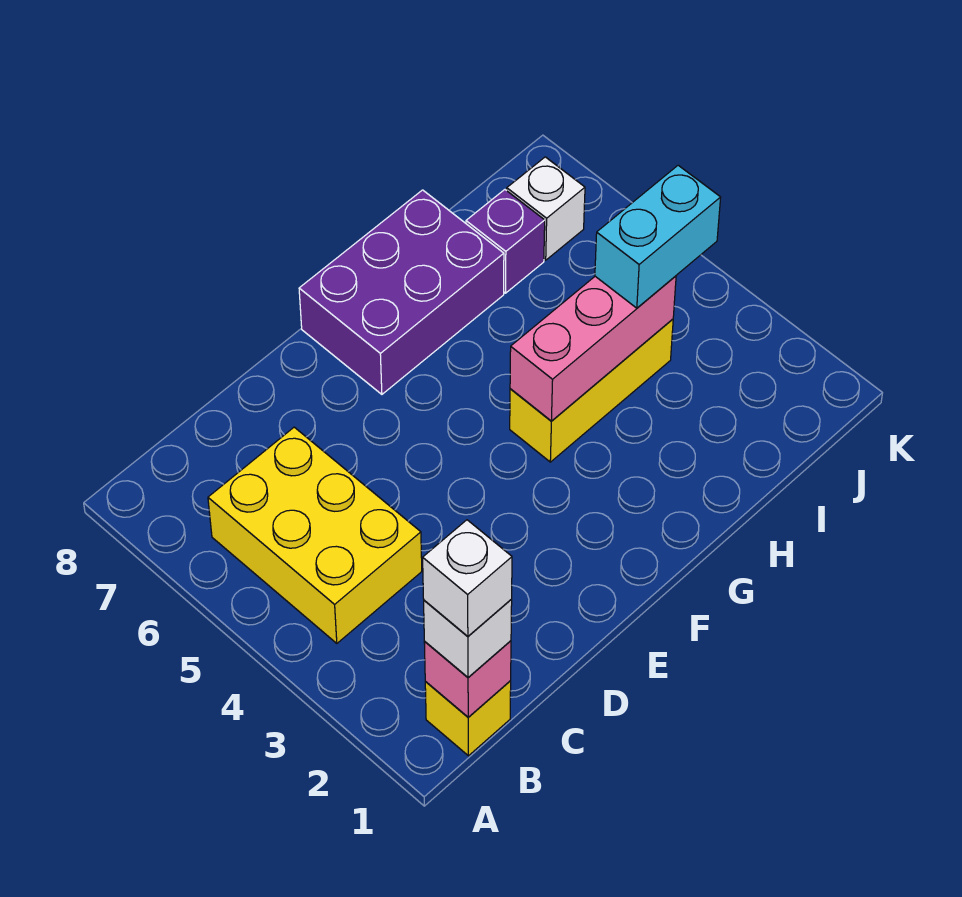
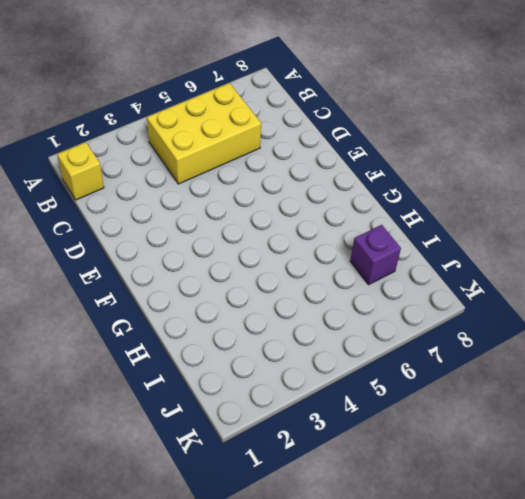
none -> purple brick F7:H8 level 1
none -> yellow brick G4:I4 level 1

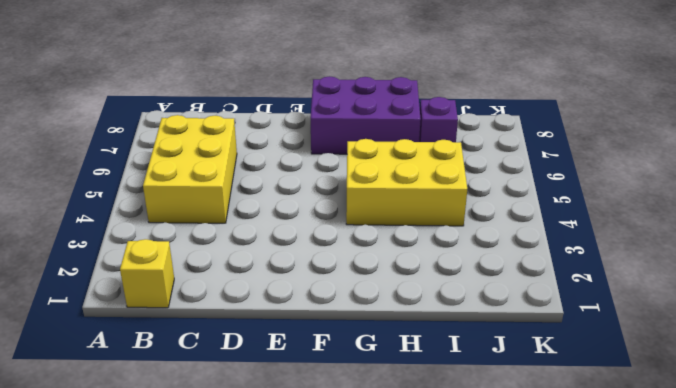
yellow brick G4:I5 level 1 -> yellow brick G4:I4 level 1
none -> white brick J7 level 1
none -> pink brick B1 level 2

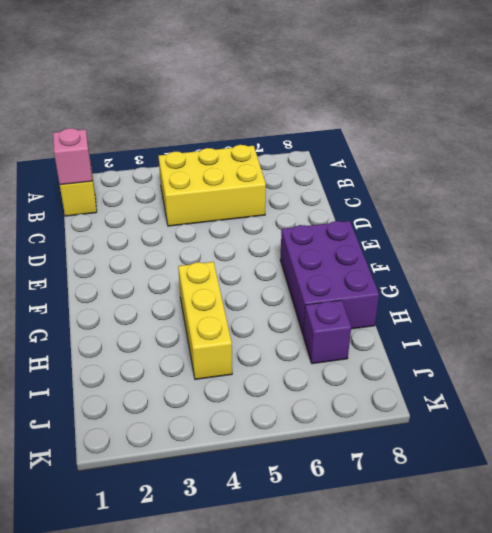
none -> white brick J7 level 1
none -> pink brick G4:I4 level 2

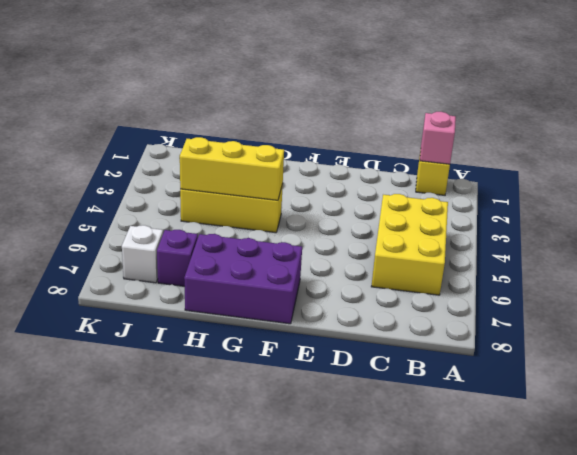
yellow brick G4:I4 level 2 -> pink brick G4:I4 level 2
none -> white brick B1 level 3
none -> cyan brick I4:J4 level 3

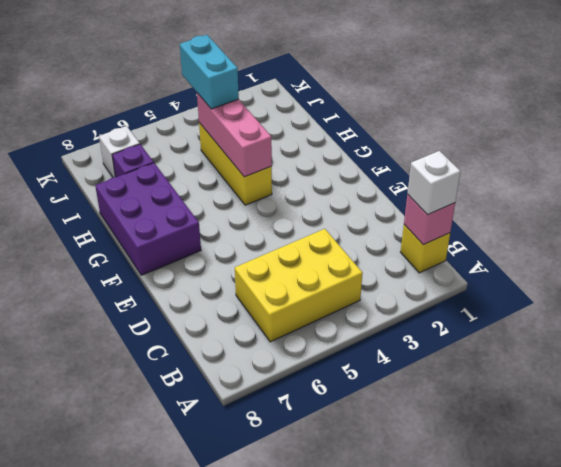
none -> white brick B1 level 4

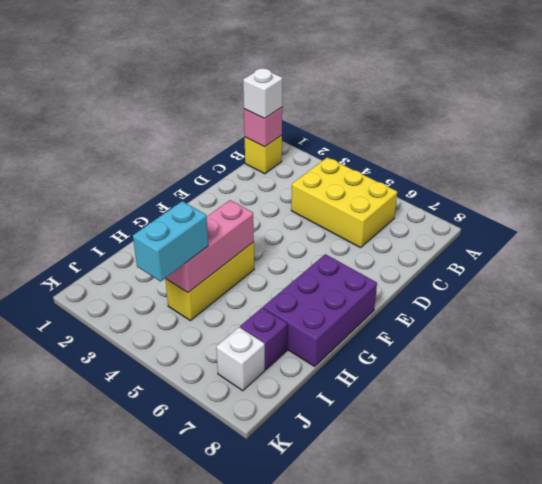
none -> white brick B1 level 4

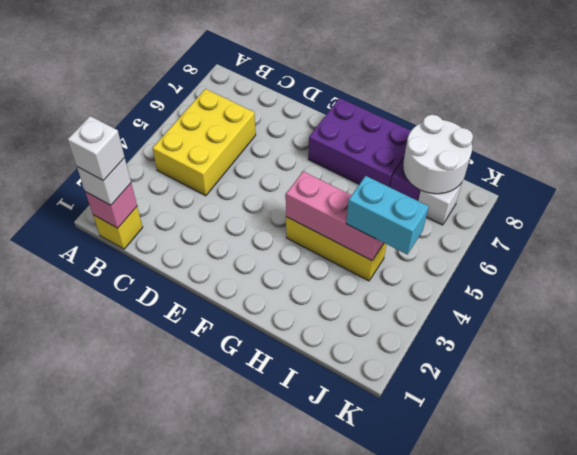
white round brick I7:J8 level 2 -> none

